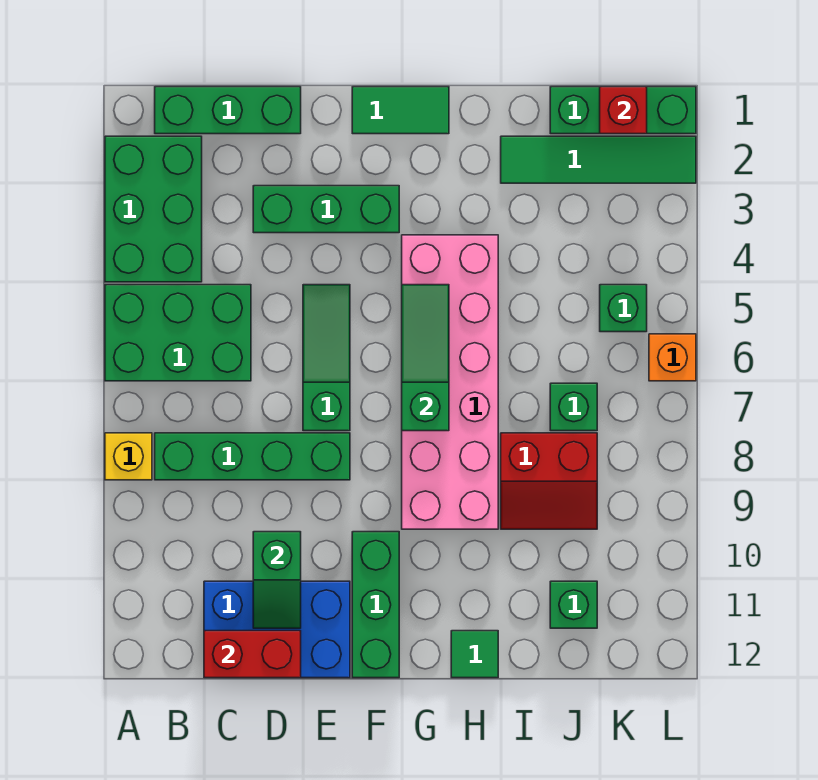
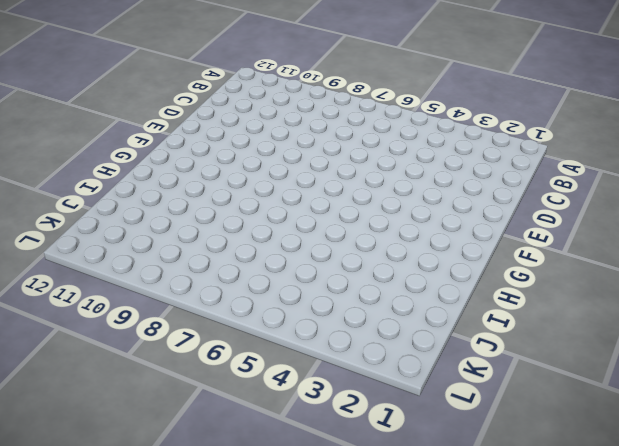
none -> green brick A2:B4 level 1
none -> green brick A5:C6 level 1
none -> yellow brick A8 level 1

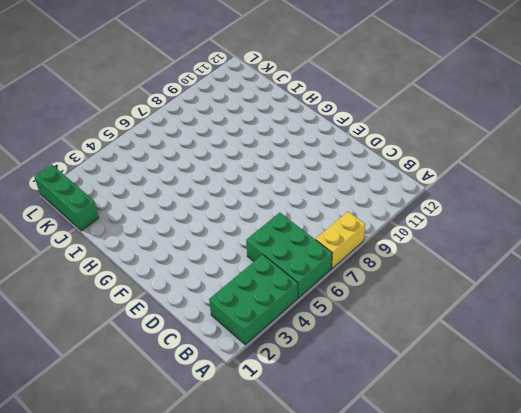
yellow brick A7:A8 level 1 -> yellow brick A8 level 1
none -> green brick B1:D1 level 1
none -> green brick B8:E8 level 1
none -> blue brick C11:E12 level 1

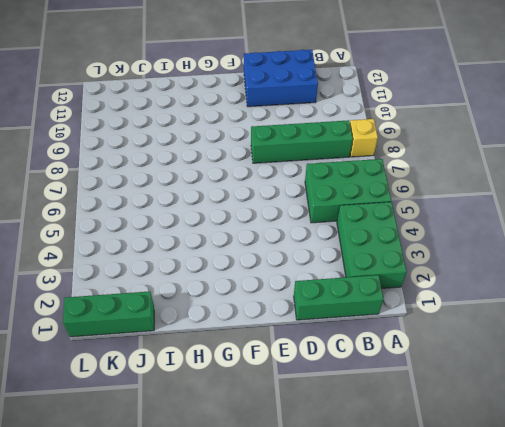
none -> green brick D3:F3 level 1
none -> green slope E5:E7 level 1 top 7
none -> green tile F1:G1 level 1

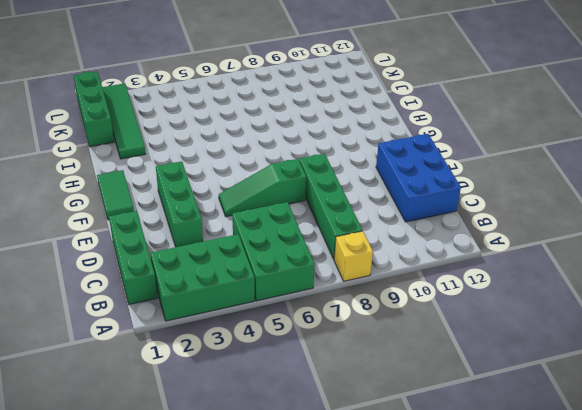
none -> green brick F10:F12 level 1
none -> pink brick G4:H9 level 1
none -> green tile H12 level 1

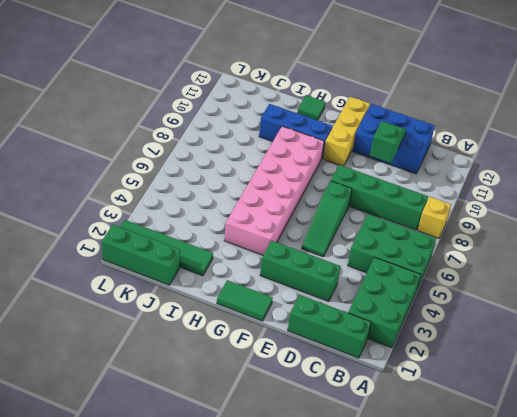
yellow brick F10:F12 level 1 -> green brick F10:F12 level 1
blue brick G10:I10 level 1 -> none
none -> red slope I8:J9 level 1 top 8
none -> green brick J7 level 1
none -> green brick J11 level 1

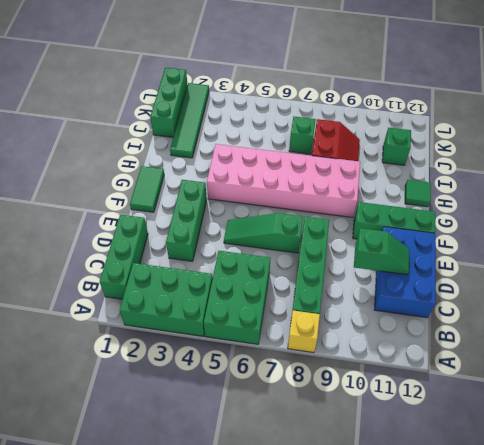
none -> green brick K5 level 1
none -> orange brick L6 level 1
none -> red brick C12:D12 level 2

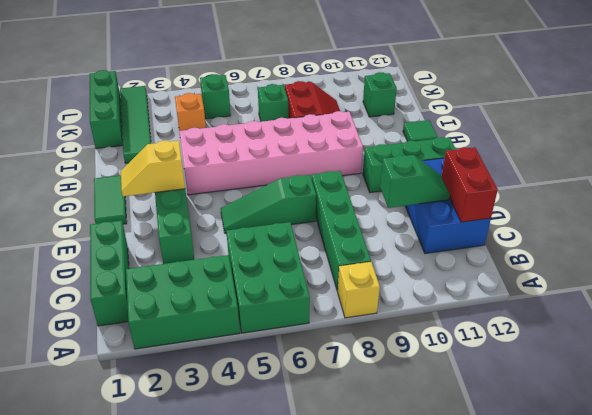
yellow slope F2:F3 level 2 top 3 -> none
orange brick J4 level 1 -> orange brick L6 level 1
none -> green slope G5:G7 level 2 top 7
none -> red brick K1 level 2

